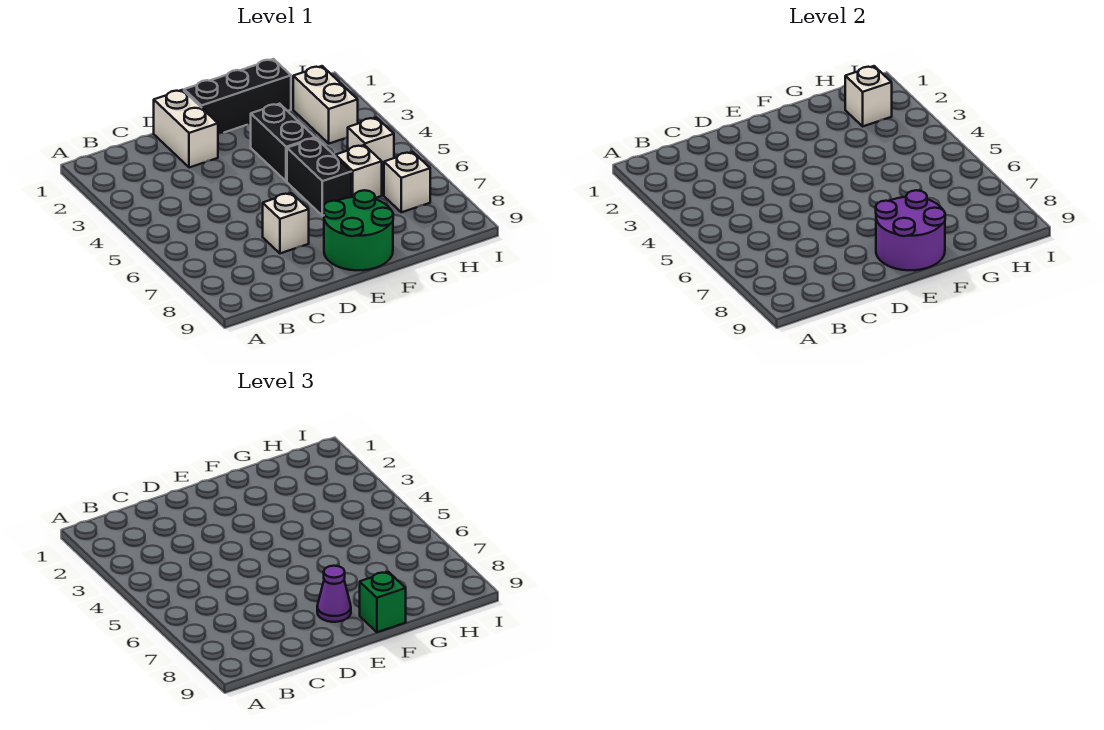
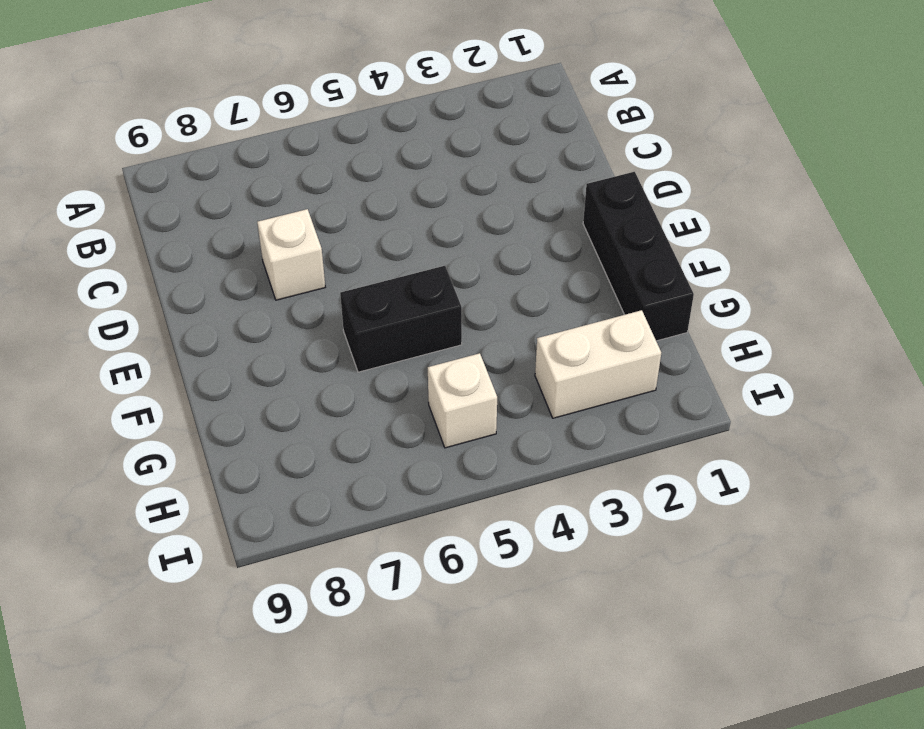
none -> white brick D1:D2 level 1
none -> green round brick E8:F9 level 1
none -> black brick F3:F4 level 1

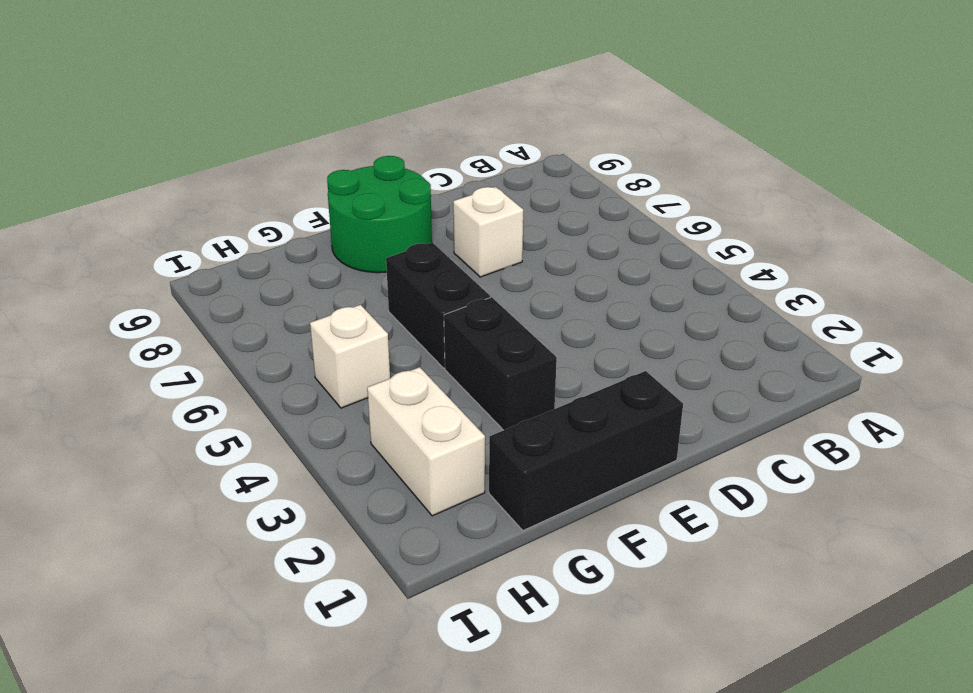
none -> white brick D1:D2 level 1
none -> white brick G6 level 1
none -> white brick H7 level 1

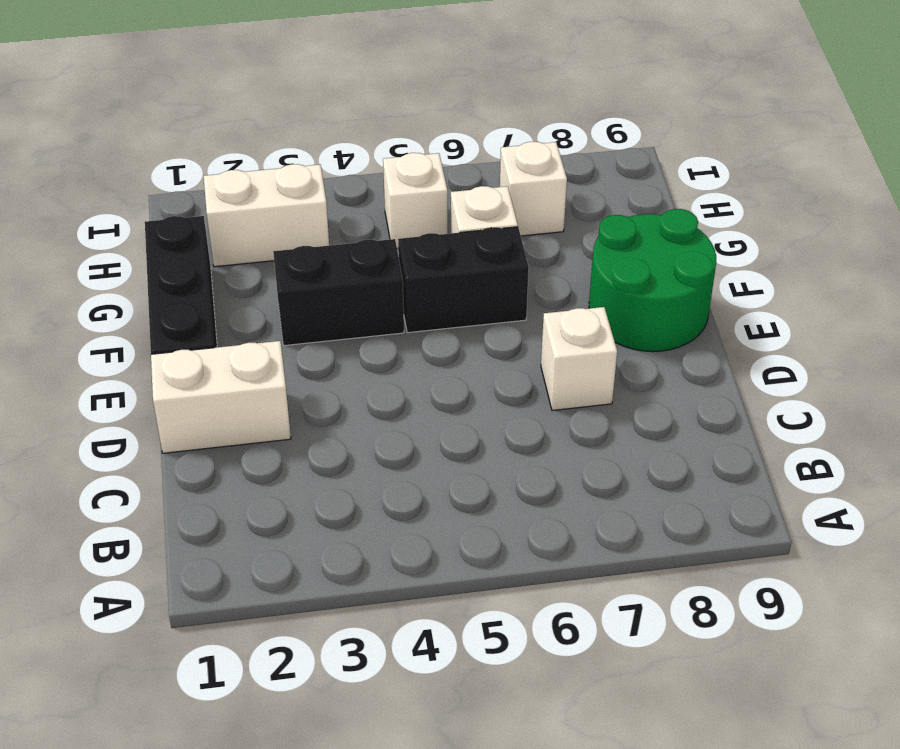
none -> purple round brick E8:F9 level 2
none -> white brick H2 level 2
none -> purple cone E8 level 3

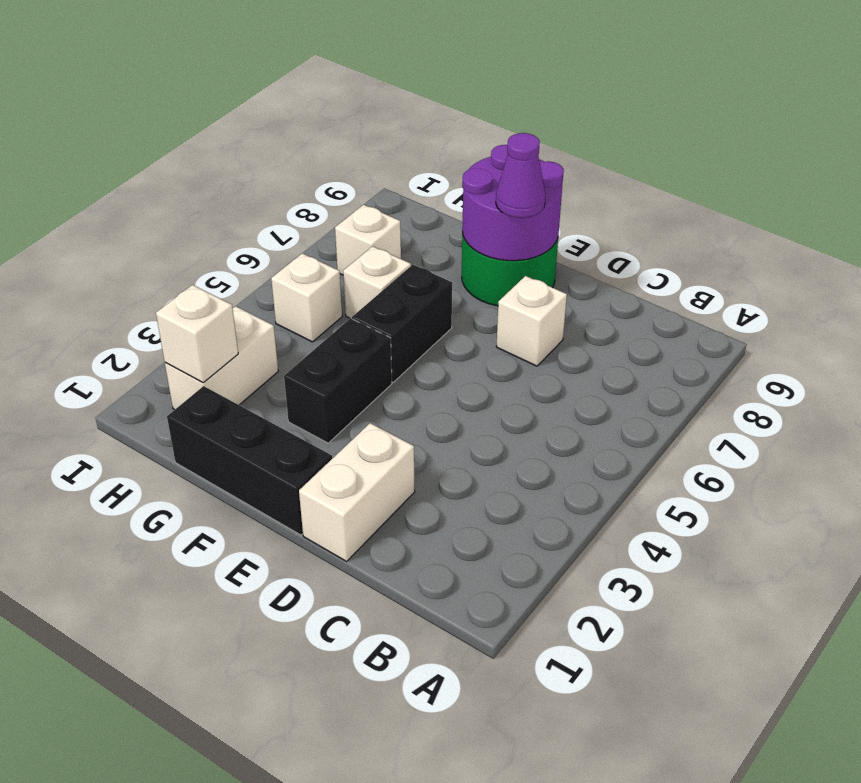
none -> green brick F9 level 3

